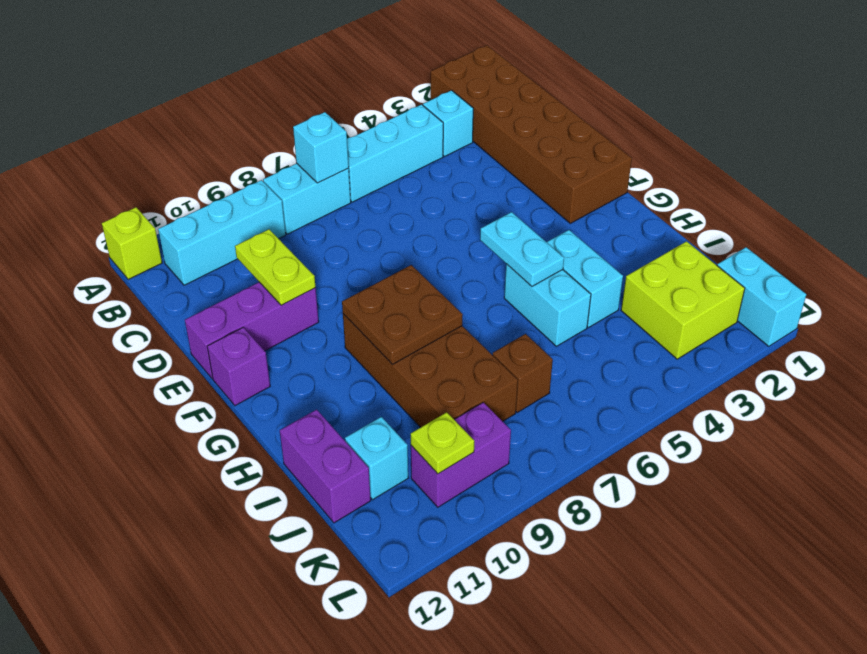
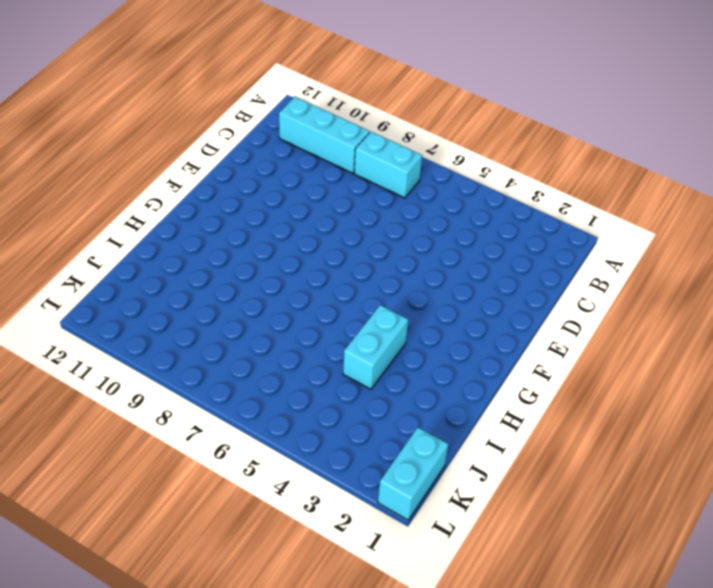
none -> brown brick A1:F2 level 1
none -> lime brick A12 level 1
none -> cyan brick B3 level 1

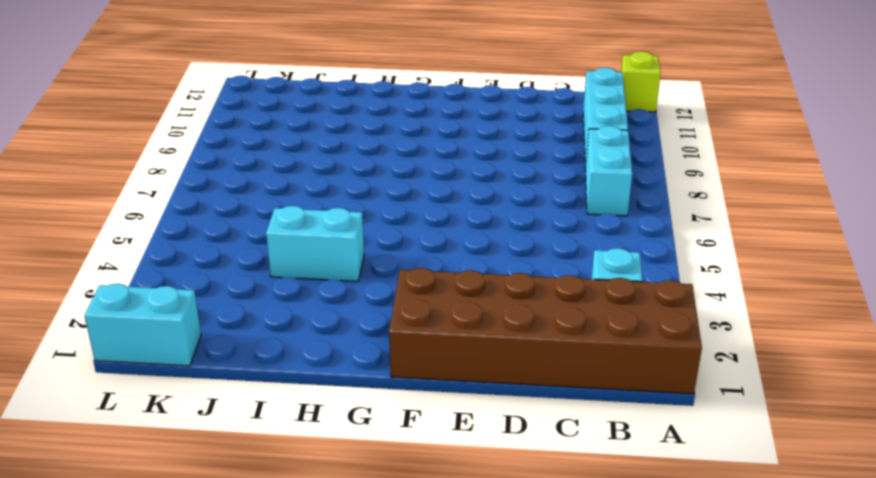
none -> cyan brick B4:B6 level 1
none -> purple brick E10:E12 level 1
none -> purple brick F12 level 1

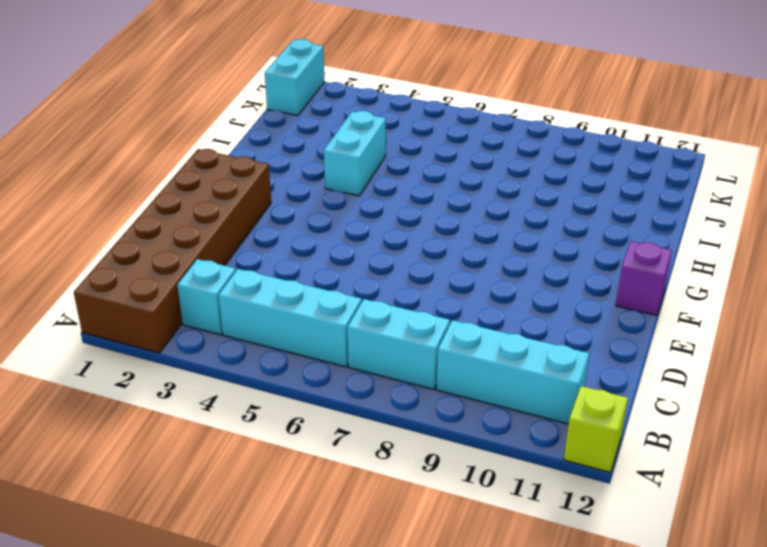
none -> purple brick E10:E12 level 1
none -> brown brick G8:J9 level 1
none -> cyan brick H5:I5 level 1

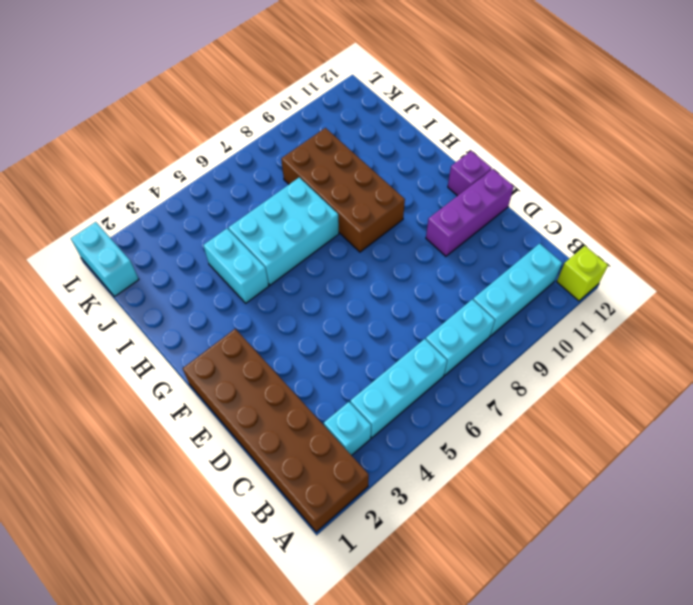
cyan brick H5:I7 level 1 -> cyan brick H5:I5 level 1
none -> purple brick I12:J12 level 1
none -> lime brick J2:K3 level 1
none -> brown brick J7 level 1

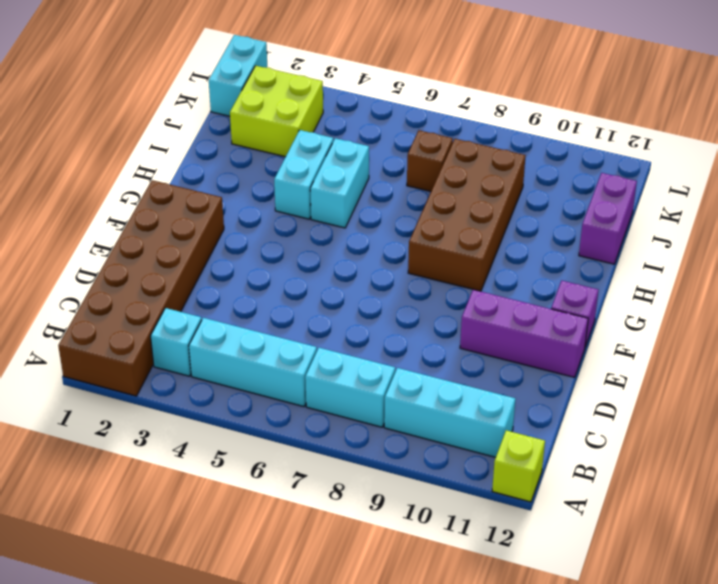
none -> cyan brick J11 level 1
none -> purple brick K9:K10 level 1
none -> cyan brick B7 level 2

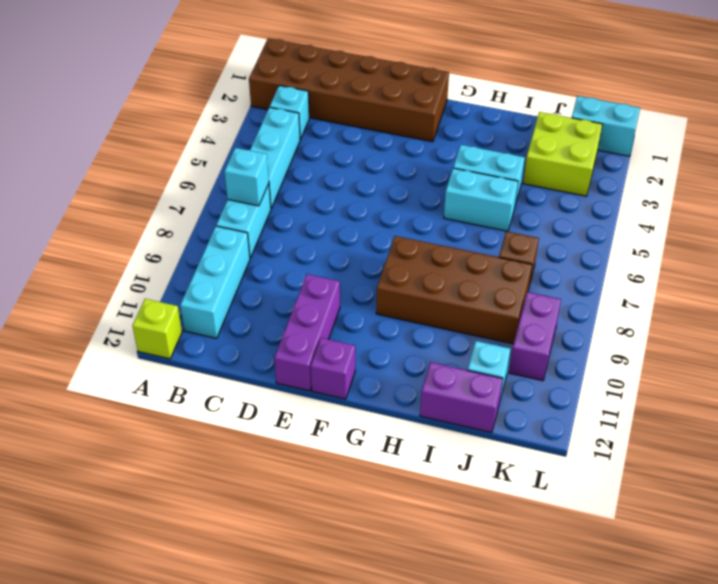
none -> lime plate D10:E10 level 2
none -> cyan plate G5:H5 level 2
none -> brown plate G8:H9 level 2

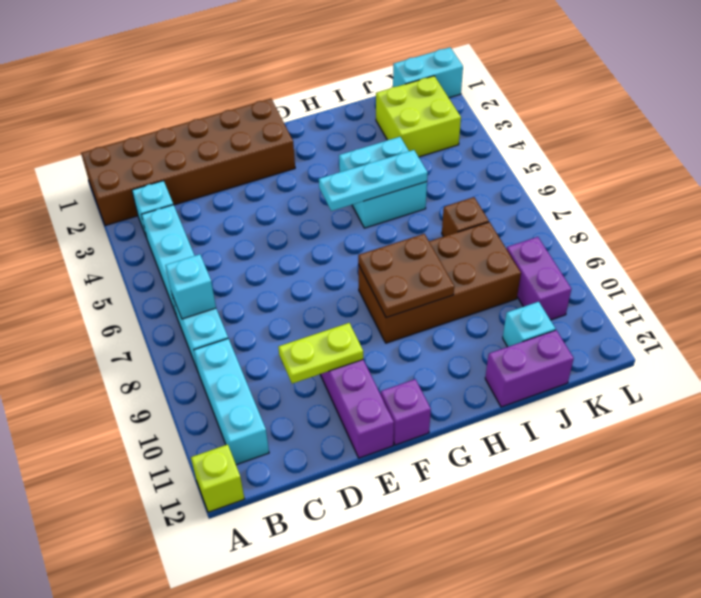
cyan plate G5:I5 level 2 -> cyan plate G5:H5 level 2
none -> lime plate K10 level 2

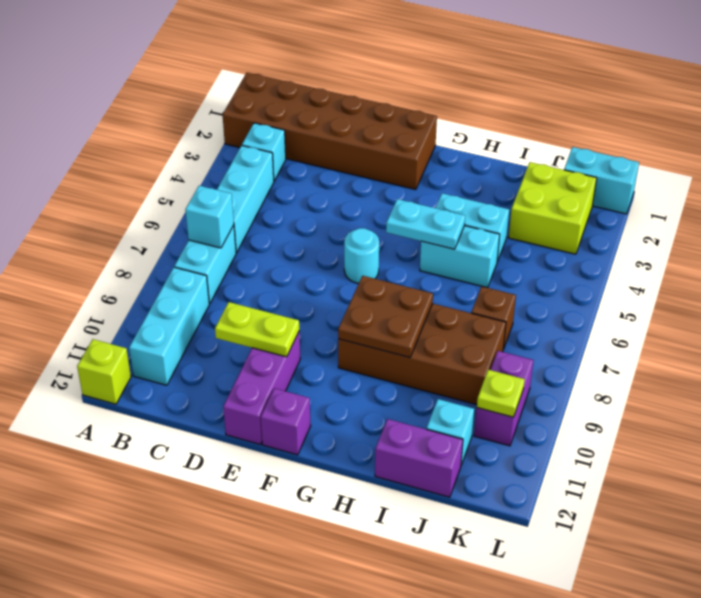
cyan round brick F6 level 1 -> none

